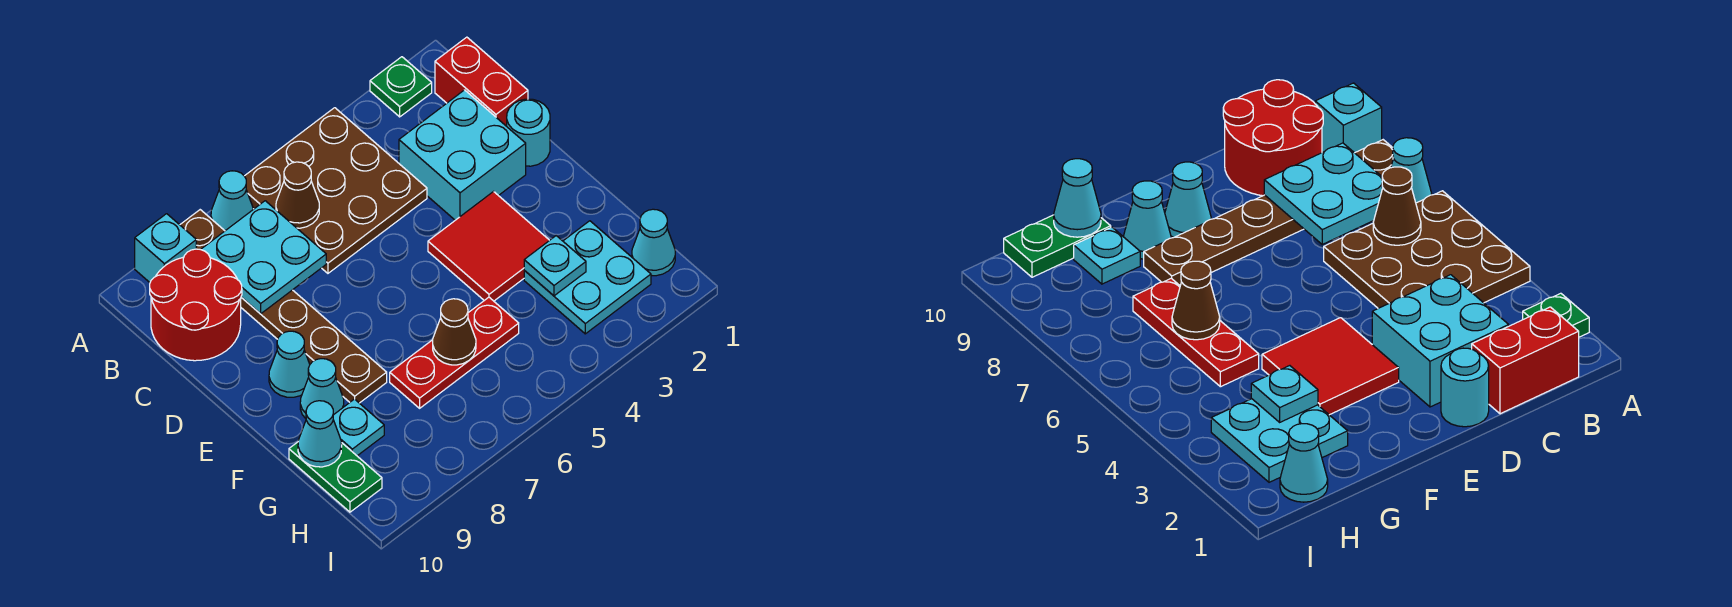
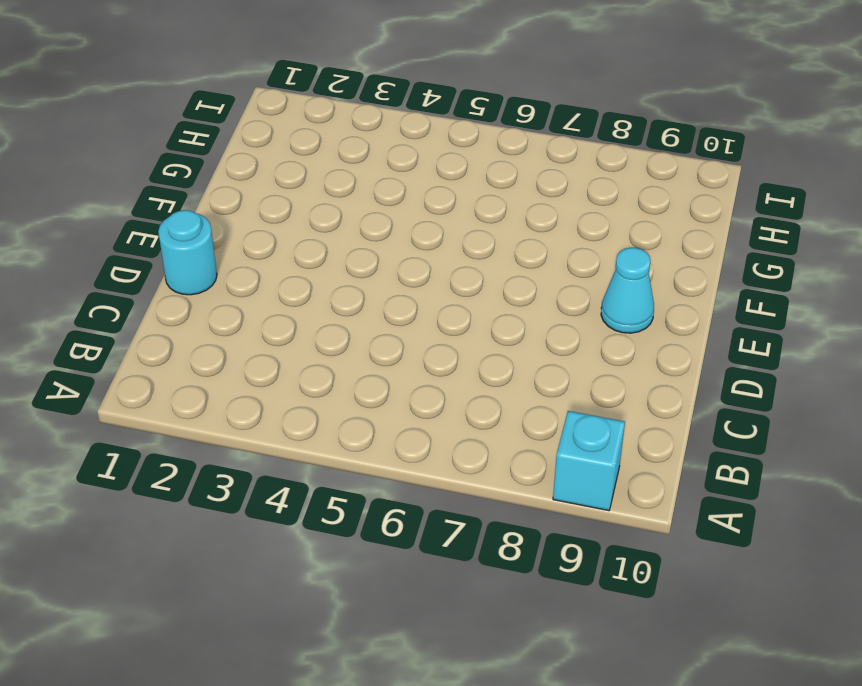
none -> green plate A2 level 1
none -> brown plate A4:C6 level 1
none -> cyan cone A7 level 1

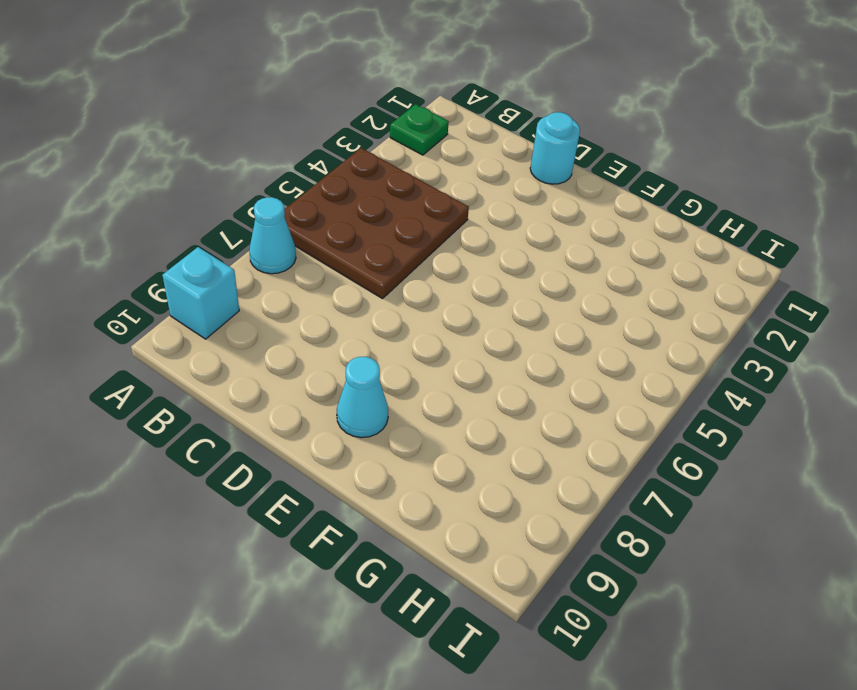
none -> brown plate A8:F8 level 1
none -> red brick B1:C1 level 1
none -> red round brick B9:C10 level 1

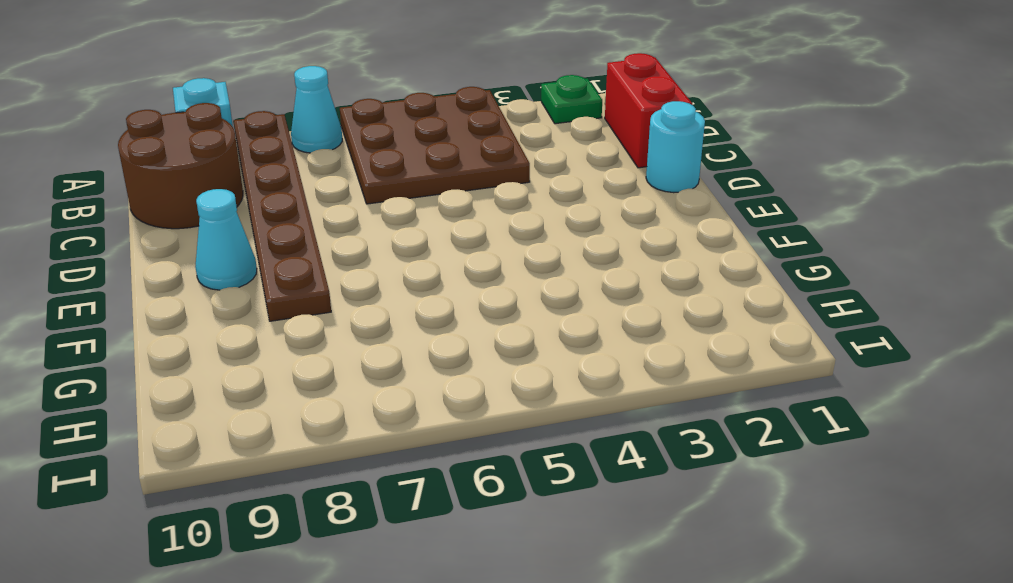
brown round brick B9:C10 level 1 -> red round brick B9:C10 level 1
none -> cyan brick C2:D3 level 1
none -> red tile E3:F4 level 1
none -> cyan cone F9 level 1

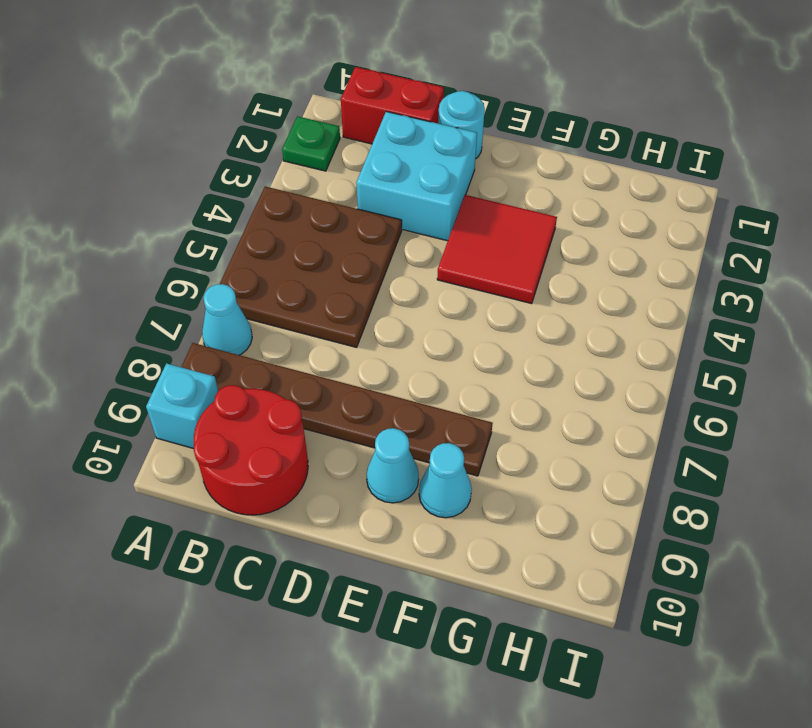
none -> cyan plate G2:H3 level 1
none -> red plate G5:G7 level 1
none -> cyan plate G9 level 1

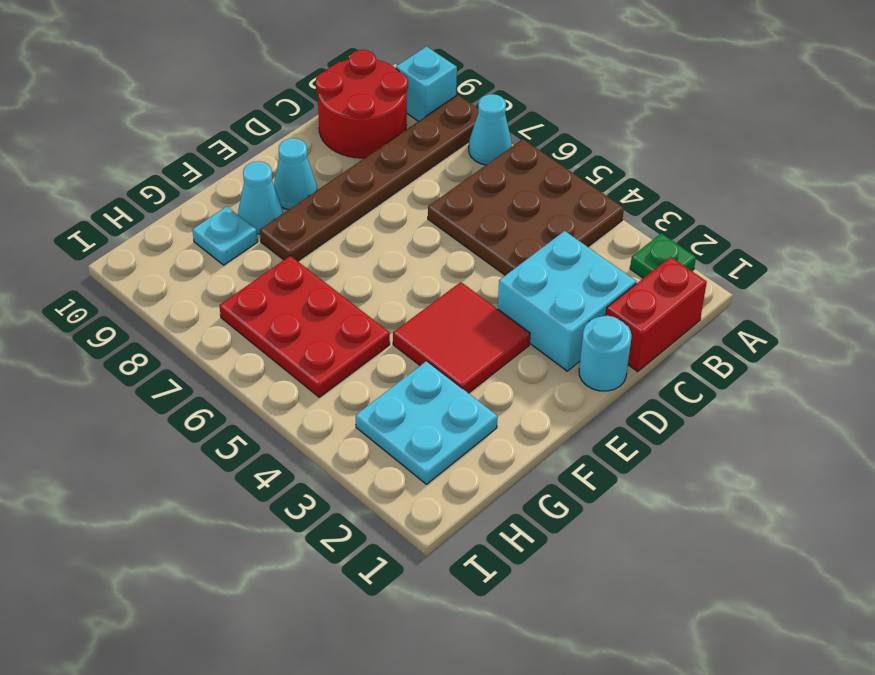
red plate G5:H7 level 1 -> red plate G5:G7 level 1
none -> green plate G10:H10 level 1
none -> cyan cone H1 level 1
none -> brown cone B6 level 2

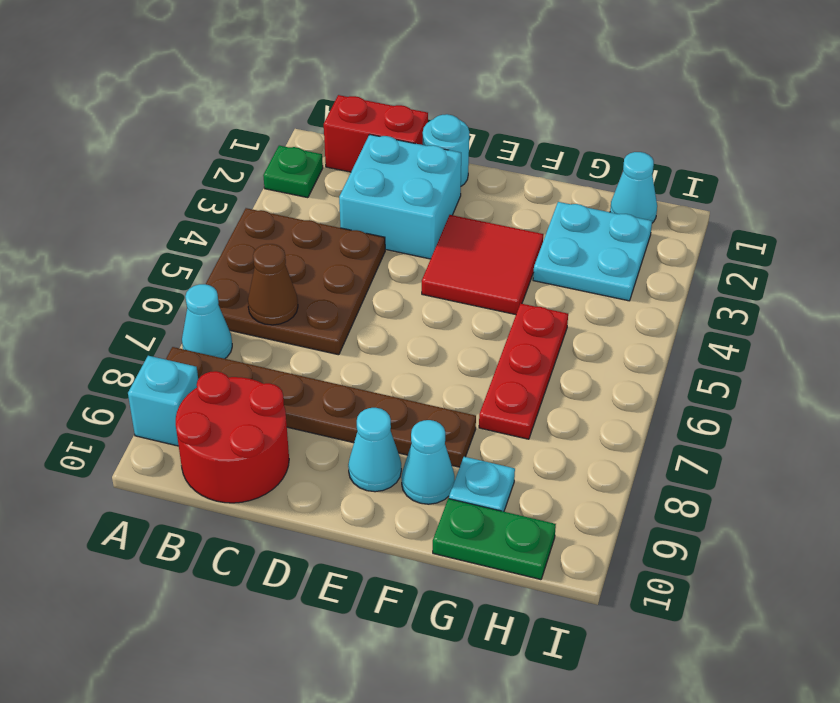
none -> cyan plate B7:C8 level 2
none -> cyan plate G3 level 2
none -> brown cone G6 level 2

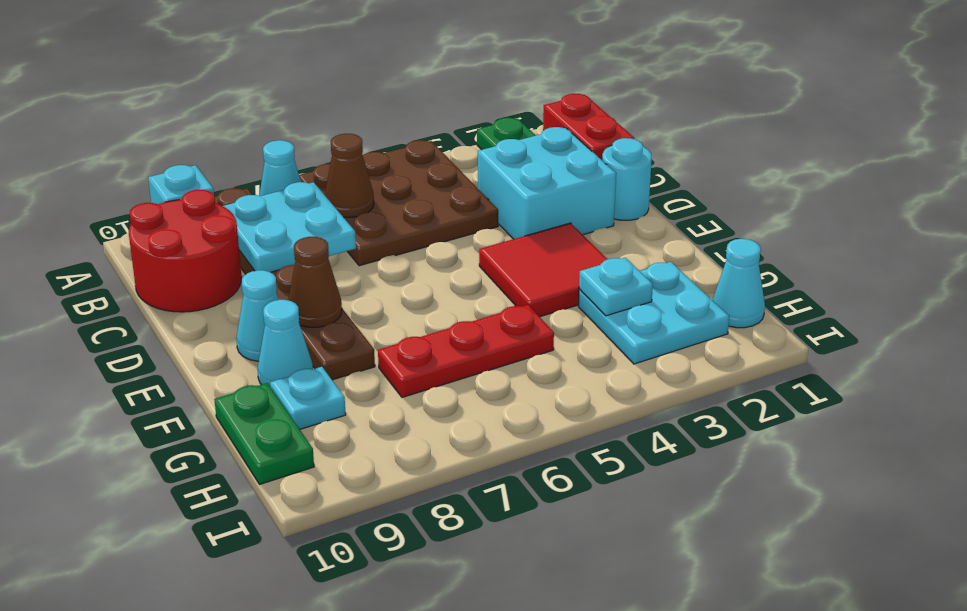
brown cone E8 level 2 -> brown cone G6 level 2
none -> cyan cone G10 level 2

